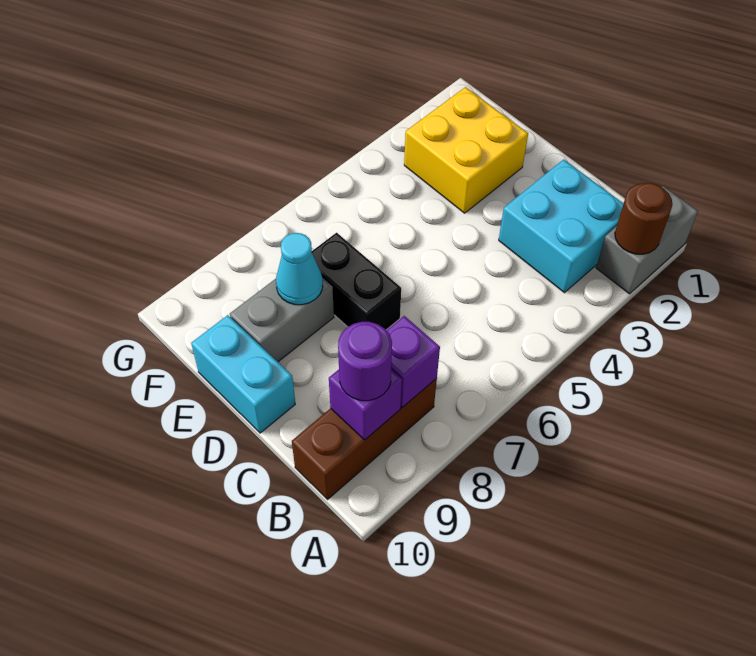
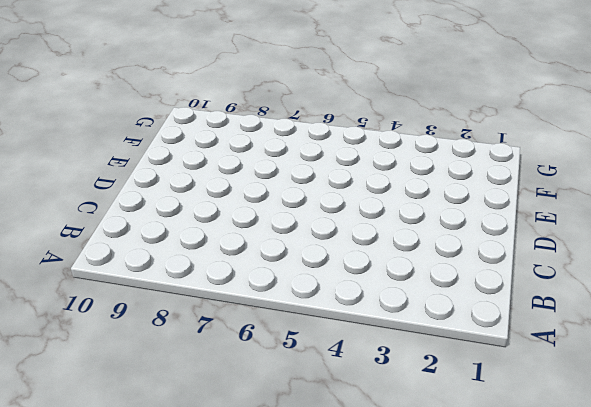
none -> grey brick A1:A2 level 1
none -> cyan brick B2:C3 level 1
none -> brown brick B8:B10 level 1

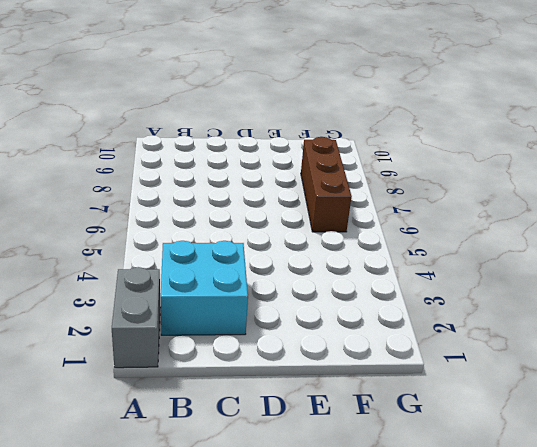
brown brick F6:F8 level 1 -> brown brick B8:B10 level 1
none -> black brick D7:E7 level 1
none -> cyan brick D10:E10 level 1
none -> yellow brick E2:F3 level 1

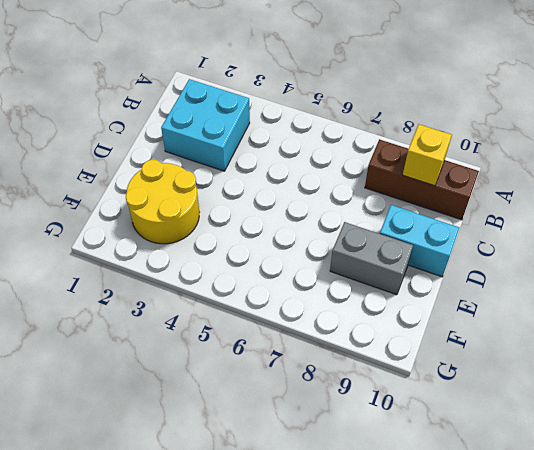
yellow brick B9 level 2 -> purple brick B9 level 2
cyan brick D9:D10 level 1 -> cyan brick D10:E10 level 1
yellow round brick E2:F3 level 1 -> yellow brick E2:F3 level 1
none -> grey brick A1:A2 level 1
none -> black brick D7:E7 level 1
none -> brown round brick A2 level 2

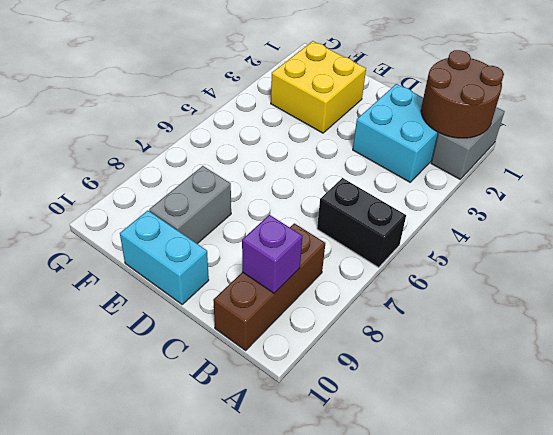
brown round brick A1:B2 level 2 -> brown round brick A2 level 2
black brick A6:B6 level 1 -> black brick D7:E7 level 1
none -> purple brick B8 level 2
none -> cyan cone E8 level 2
none -> purple round brick B9 level 3

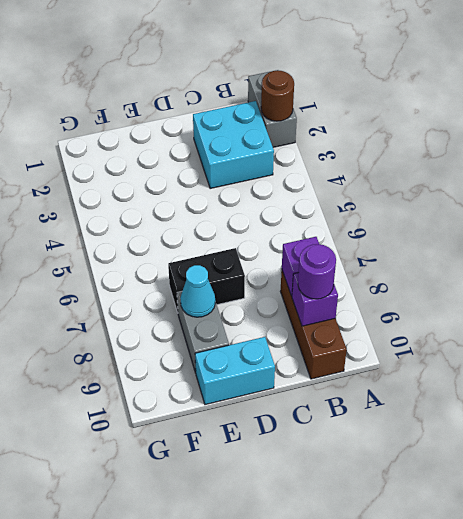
none -> yellow brick E2:F3 level 1

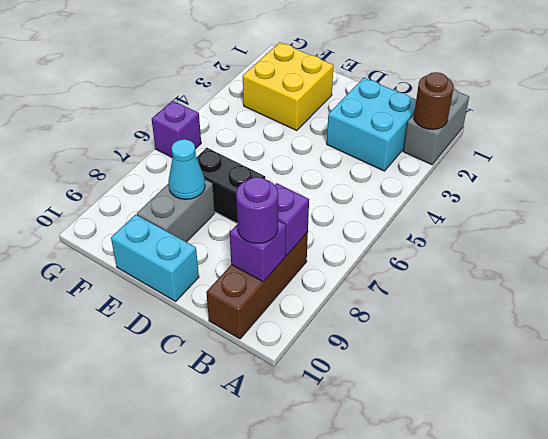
purple brick G6 level 1 -> none

